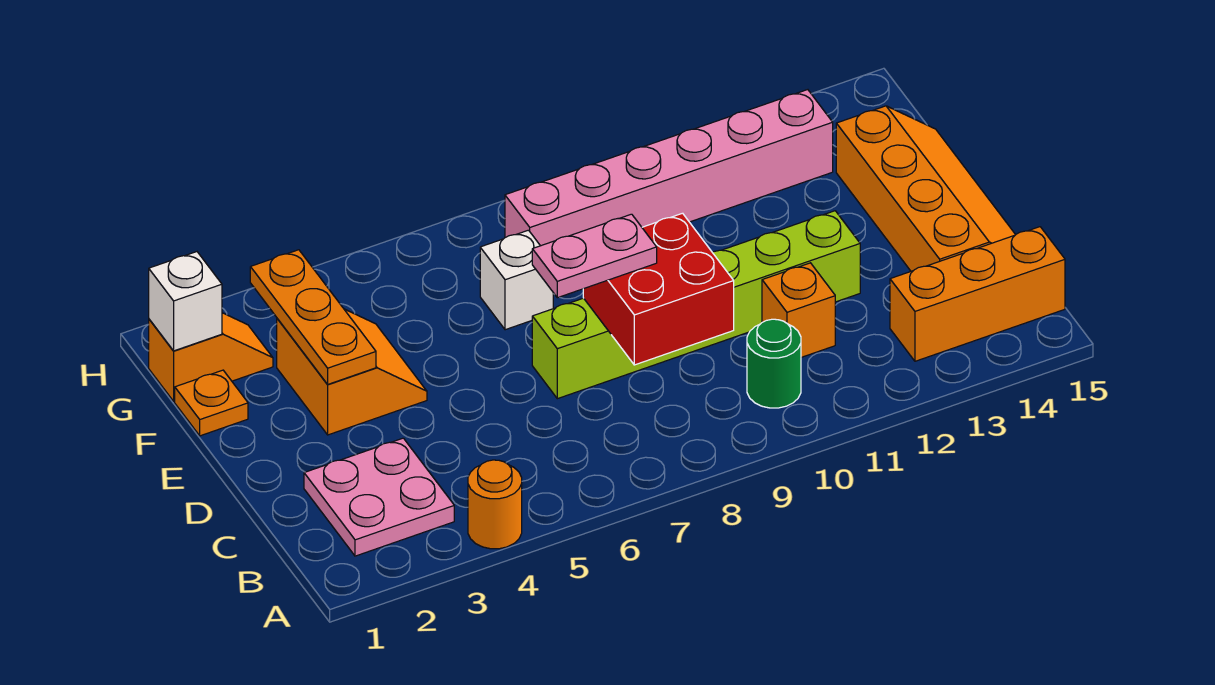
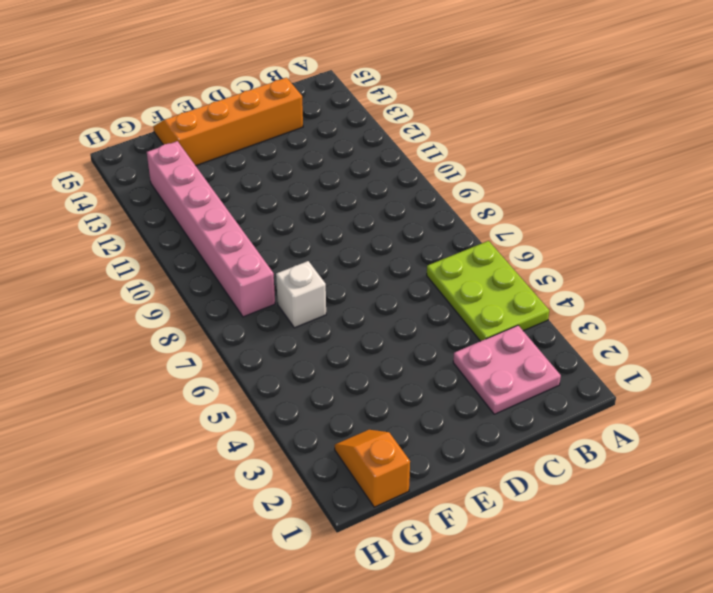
lime plate A4:B6 level 1 -> orange round brick A4 level 1
none -> green round brick B10 level 1
none -> orange brick B13:B15 level 1
none -> orange brick C11 level 1

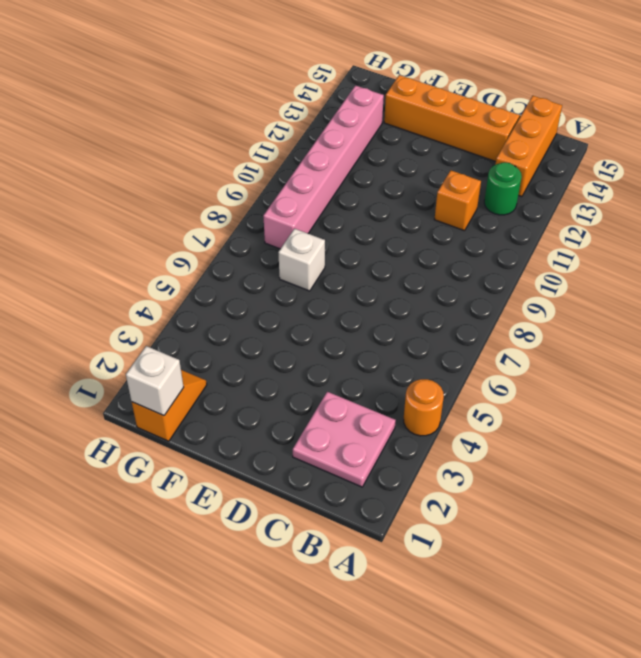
green round brick B12 level 1 -> green round brick B10 level 1
none -> lime brick D7:D12 level 1
none -> orange slope E3:F4 level 1 top 3
none -> orange plate F1 level 1

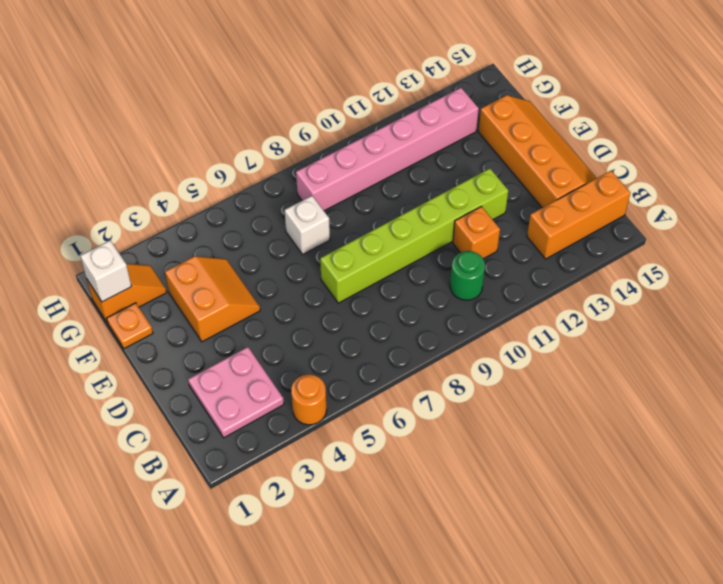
none -> red brick C8:D9 level 2
none -> orange plate E3:G3 level 2
none -> pink plate D7:D8 level 3

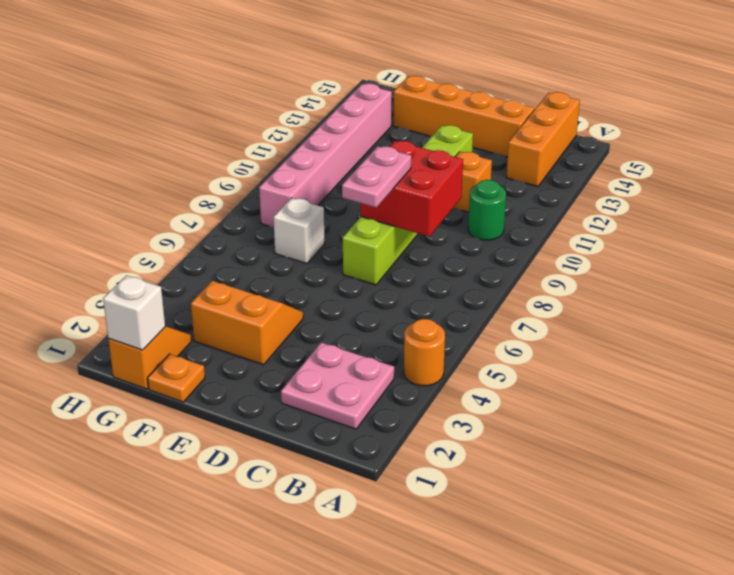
none -> orange plate E3:G3 level 2

